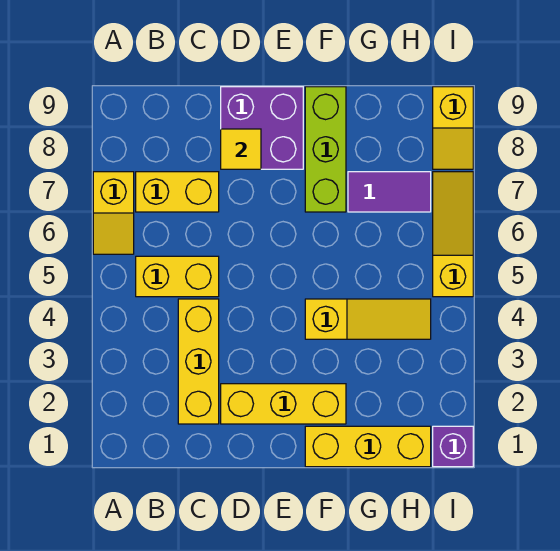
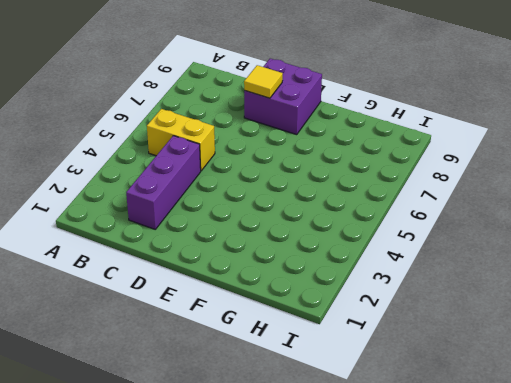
purple brick C2:C4 level 1 -> yellow brick C2:C4 level 1
none -> yellow slope A6:A7 level 1 top 7
none -> yellow brick B7:C7 level 1
none -> yellow brick D2:F2 level 1

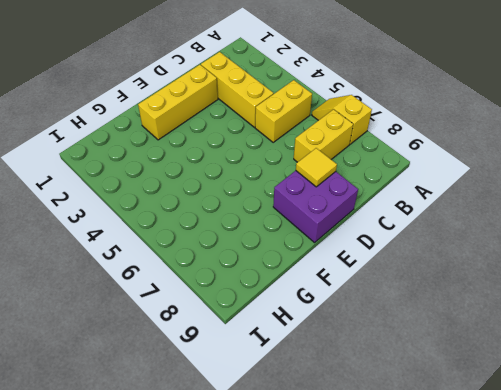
none -> yellow brick F1:H1 level 1
none -> yellow slope F4:H4 level 1 top F
none -> lime brick F7:F9 level 1

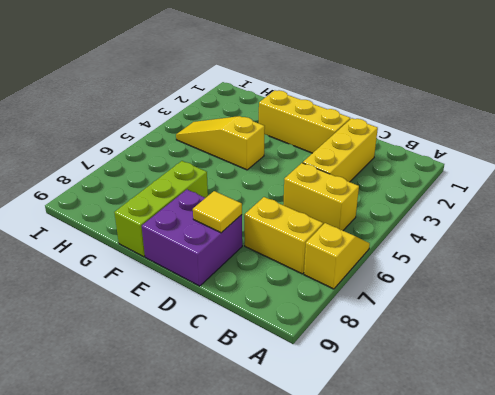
none -> yellow brick F1:H1 level 1
none -> purple tile G7:H7 level 1
none -> purple brick I1 level 1

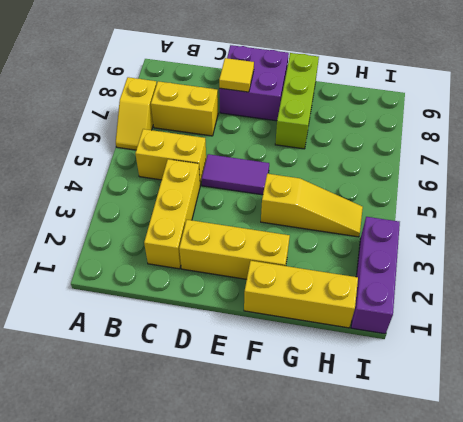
purple tile D5:E5 level 1 -> purple tile G7:H7 level 1
purple brick I1:I3 level 1 -> purple brick I1 level 1
none -> yellow slope I5:I7 level 1 top 5
none -> yellow slope I8:I9 level 1 top 9

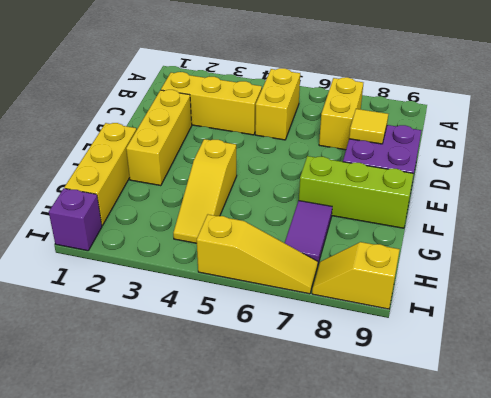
none -> yellow slope A6:A7 level 1 top 7

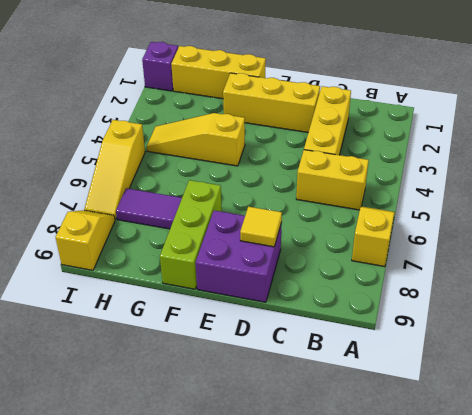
none -> yellow brick B7:C7 level 1

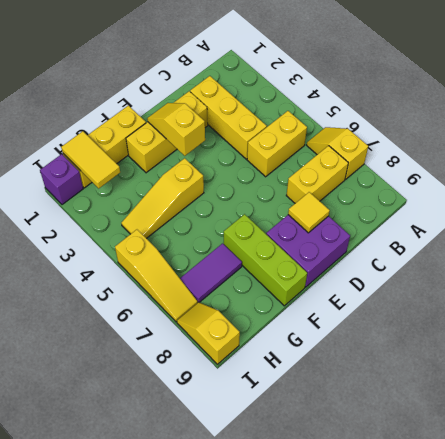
yellow slope E2:E3 level 2 top 3 -> none
yellow tile H1:H2 level 2 -> none

